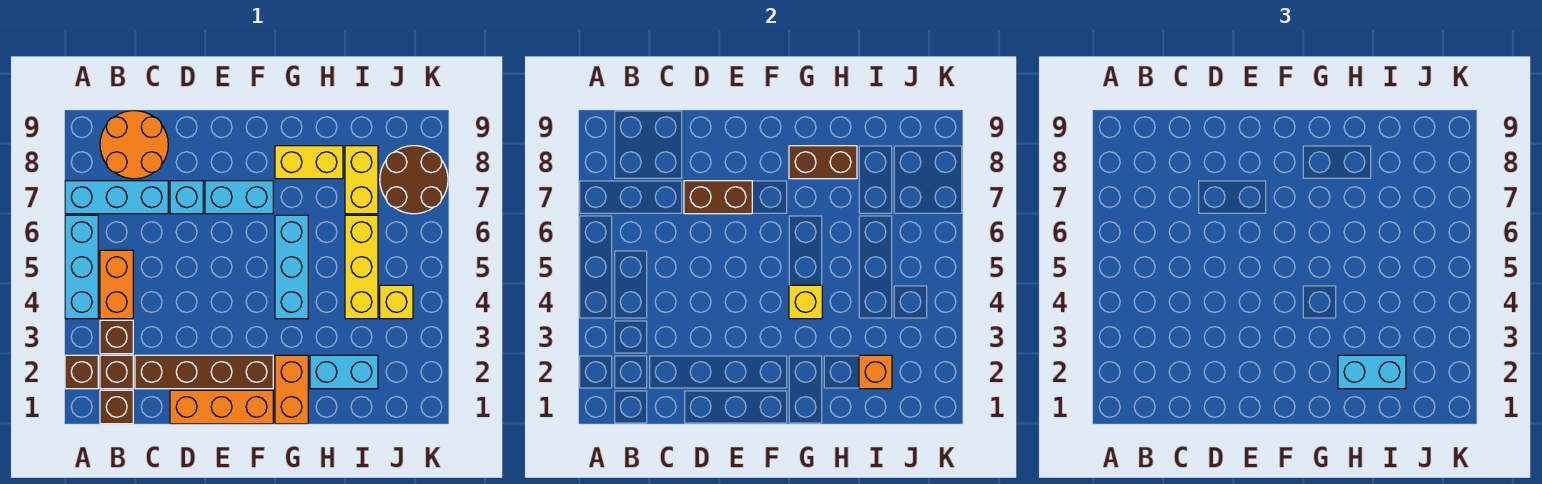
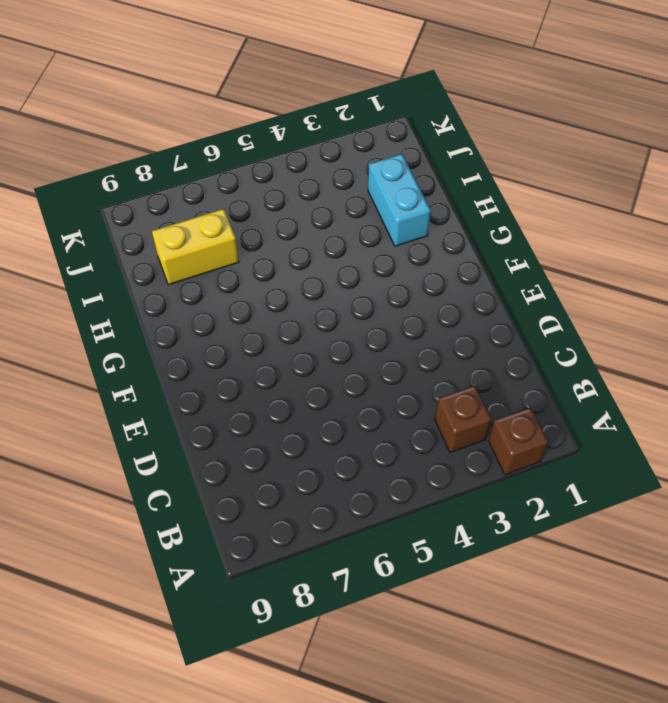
none -> cyan brick A4:A6 level 1
none -> cyan brick A7:C7 level 1
none -> brown brick B1 level 1

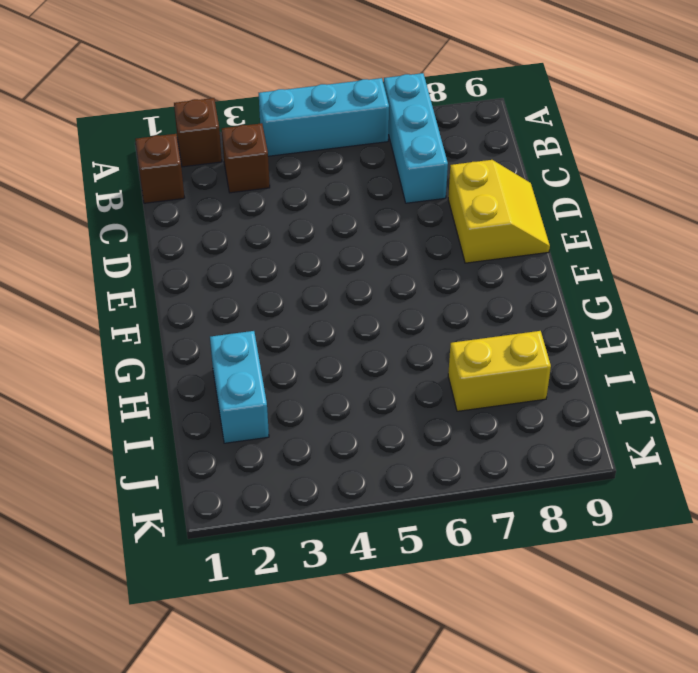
yellow slope D8:E9 level 1 top 8 -> none
none -> brown brick B2 level 1
none -> orange brick B4:B5 level 1
none -> orange round brick B8:C9 level 1

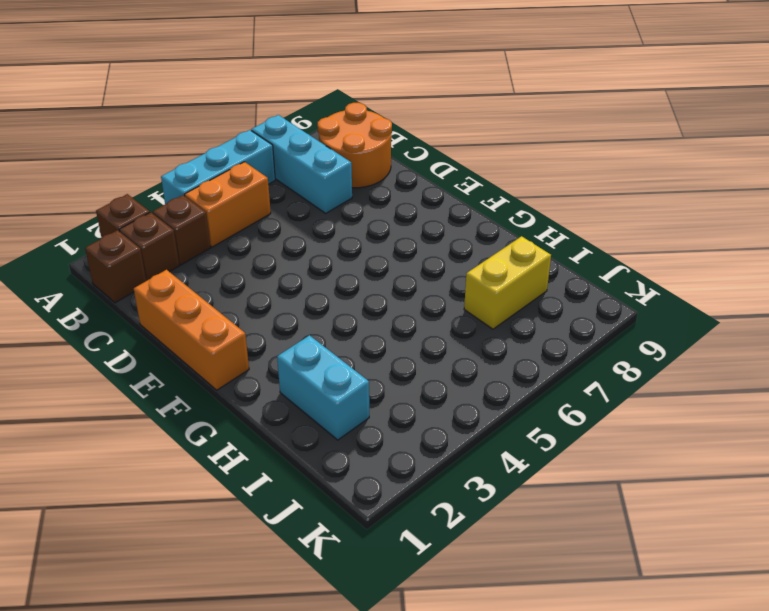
none -> brown brick C2:F2 level 1
none -> cyan brick D7 level 1
none -> cyan brick E7:F7 level 1

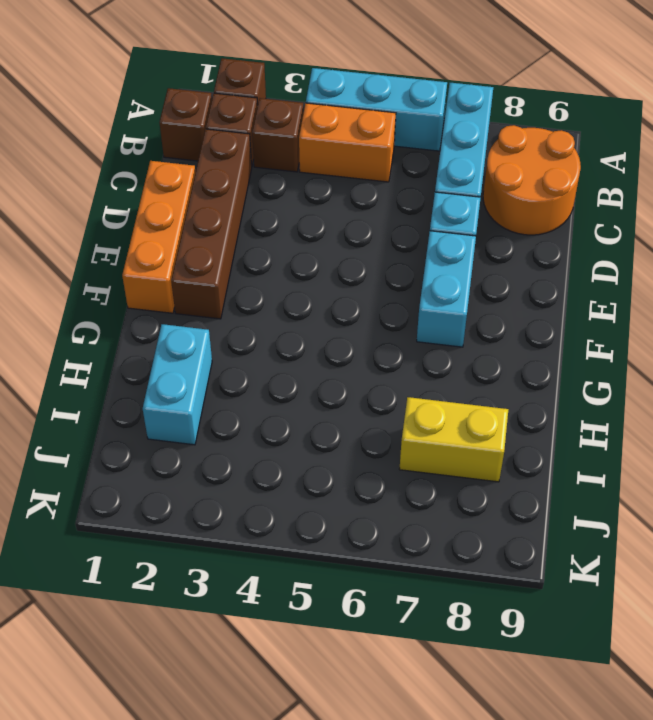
none -> orange brick G1:G2 level 1
none -> cyan brick G4:G6 level 1
none -> yellow brick G8:H8 level 1

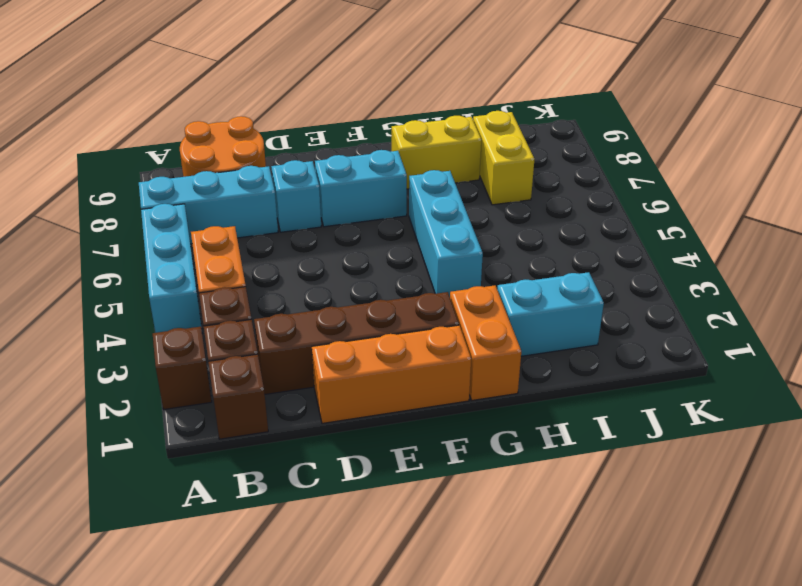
none -> yellow brick I4:I6 level 1
none -> yellow brick J4 level 1
none -> brown round brick J7:K8 level 1

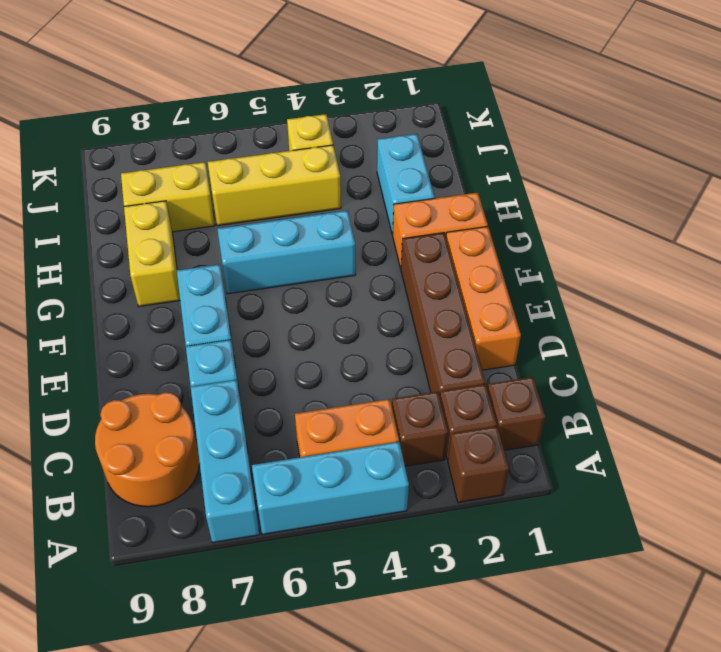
none -> brown round brick J7:K8 level 1
none -> brown brick D7:E7 level 2
none -> yellow brick G4 level 2

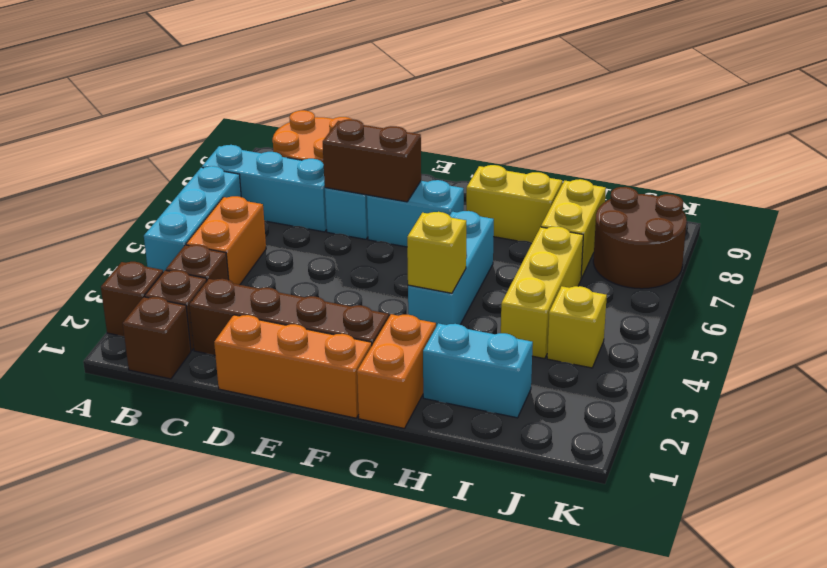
none -> brown brick G8:H8 level 2
none -> orange brick I2 level 2
none -> cyan brick H2:I2 level 3

